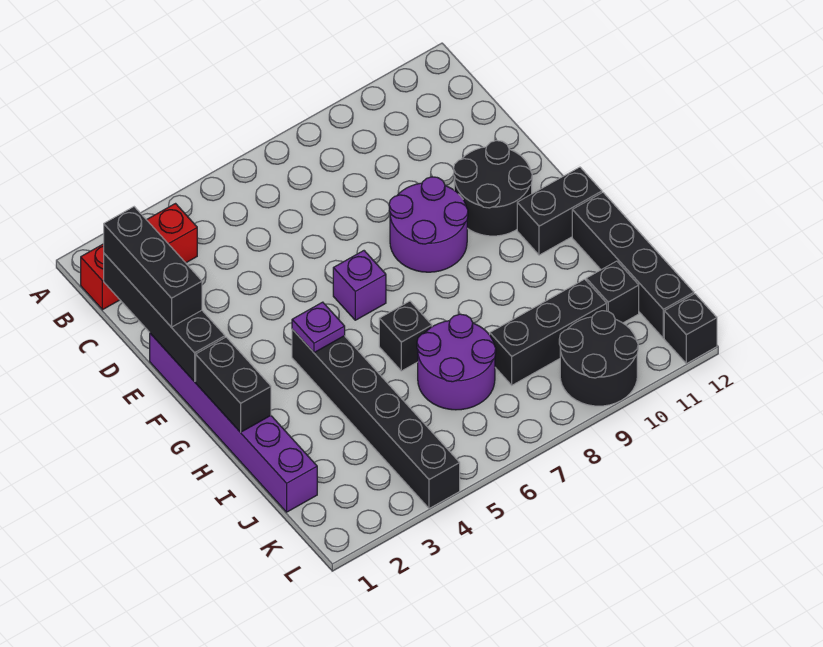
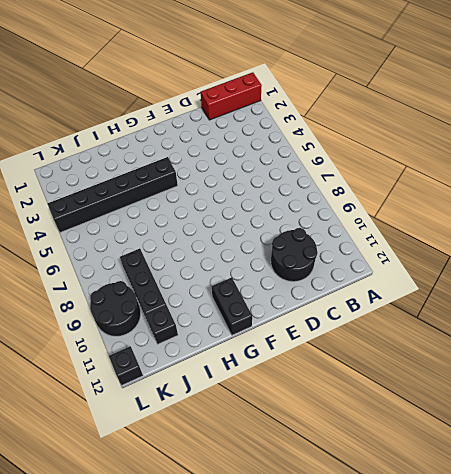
red brick A1:C1 level 1 -> red brick B1:B3 level 1
black round brick C10:D11 level 1 -> black round brick E10:F11 level 1
none -> purple brick E1:J1 level 1
none -> purple round brick E8:F9 level 1
none -> purple brick F6 level 1

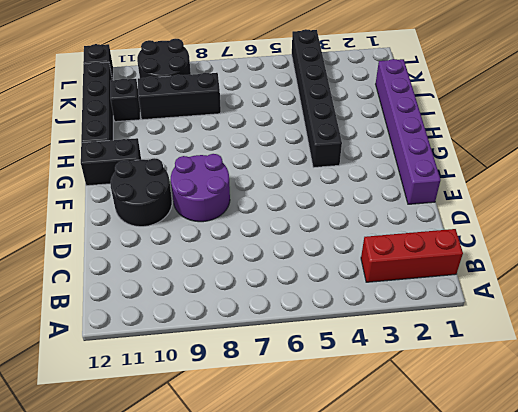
none -> purple brick F6 level 1
none -> black brick H6 level 1
none -> purple round brick I6:J7 level 1

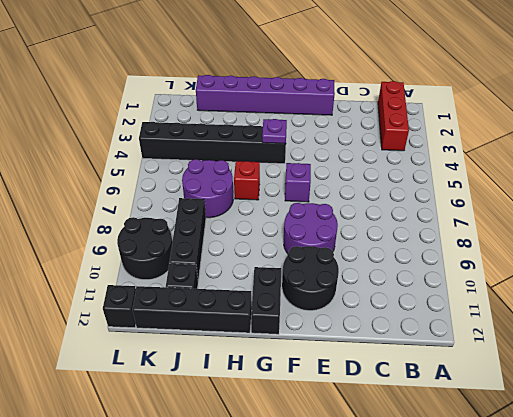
red brick H6 level 1 -> black brick H6 level 1
none -> black brick C1:F1 level 2
none -> black brick G1:H1 level 2
none -> black brick C1:E1 level 3

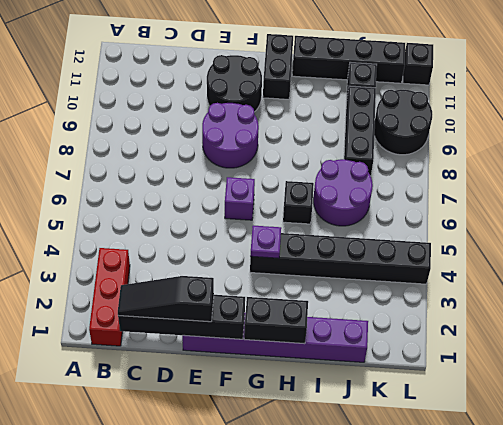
black slope C1:E1 level 3 top E -> black brick C1:E1 level 3

